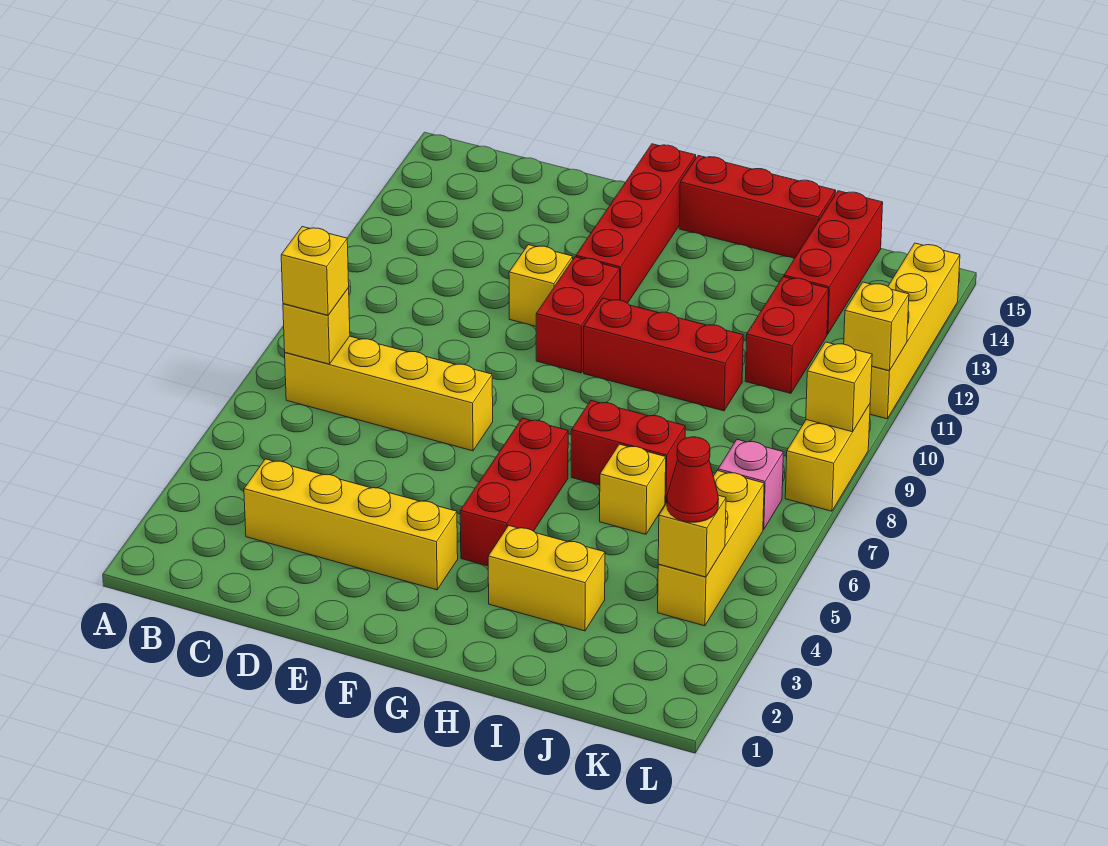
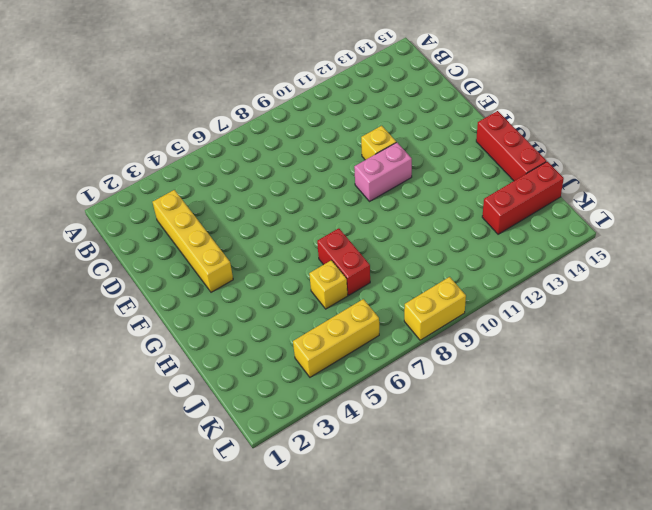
pink brick F10:F11 level 1 -> red brick F10:F11 level 1
none -> yellow brick B7:E7 level 1
none -> red brick F12:F15 level 1
none -> red brick G4:G6 level 1

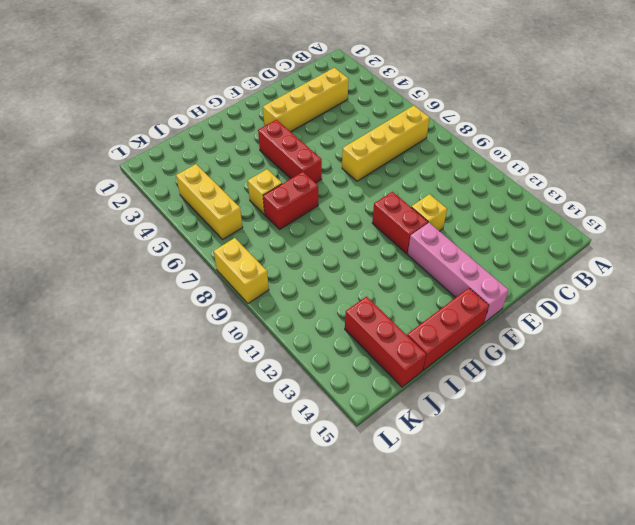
pink brick F12:F15 level 1 -> red brick F12:F15 level 1
none -> red brick G10:I10 level 1
none -> yellow brick H3:I3 level 1
none -> red brick J11:J12 level 1

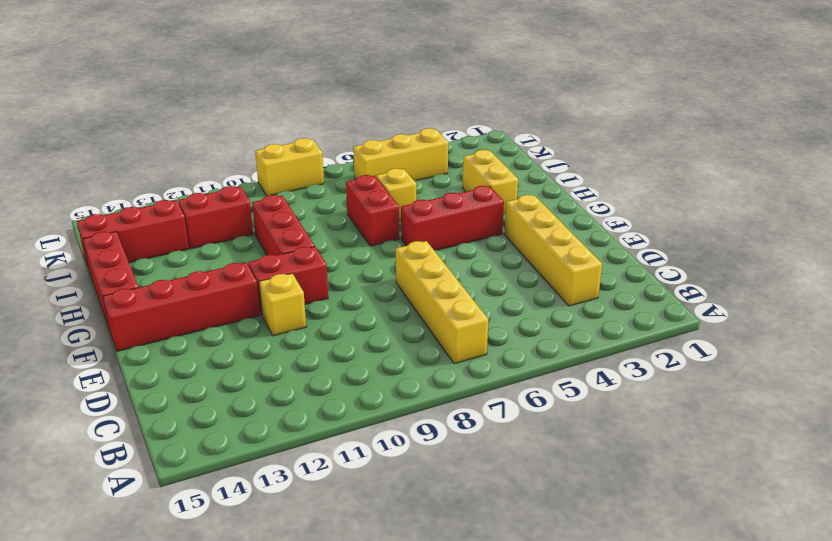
none -> pink brick K7 level 1
none -> yellow brick L11:L14 level 1
none -> yellow brick B7 level 2

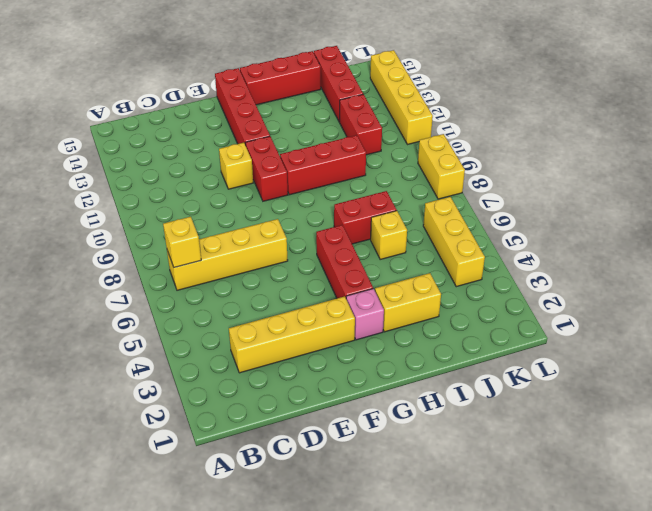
pink brick G3 level 1 -> pink brick K7 level 1
none -> yellow brick K4 level 2
none -> yellow brick L9 level 2
none -> yellow brick L11 level 2

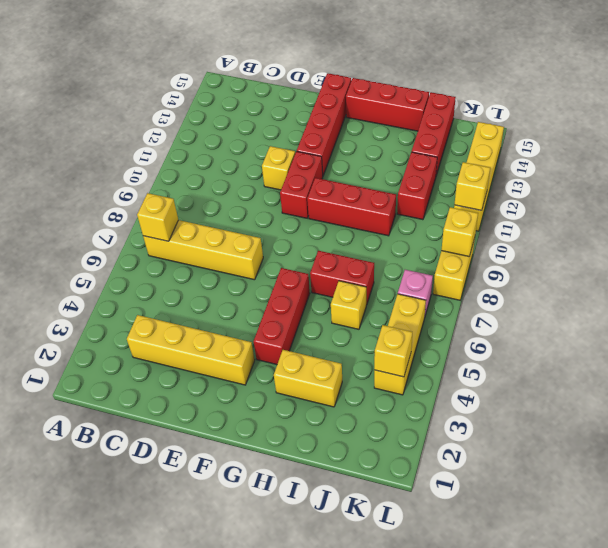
none -> yellow brick B7 level 3
none -> red cone K4 level 3

